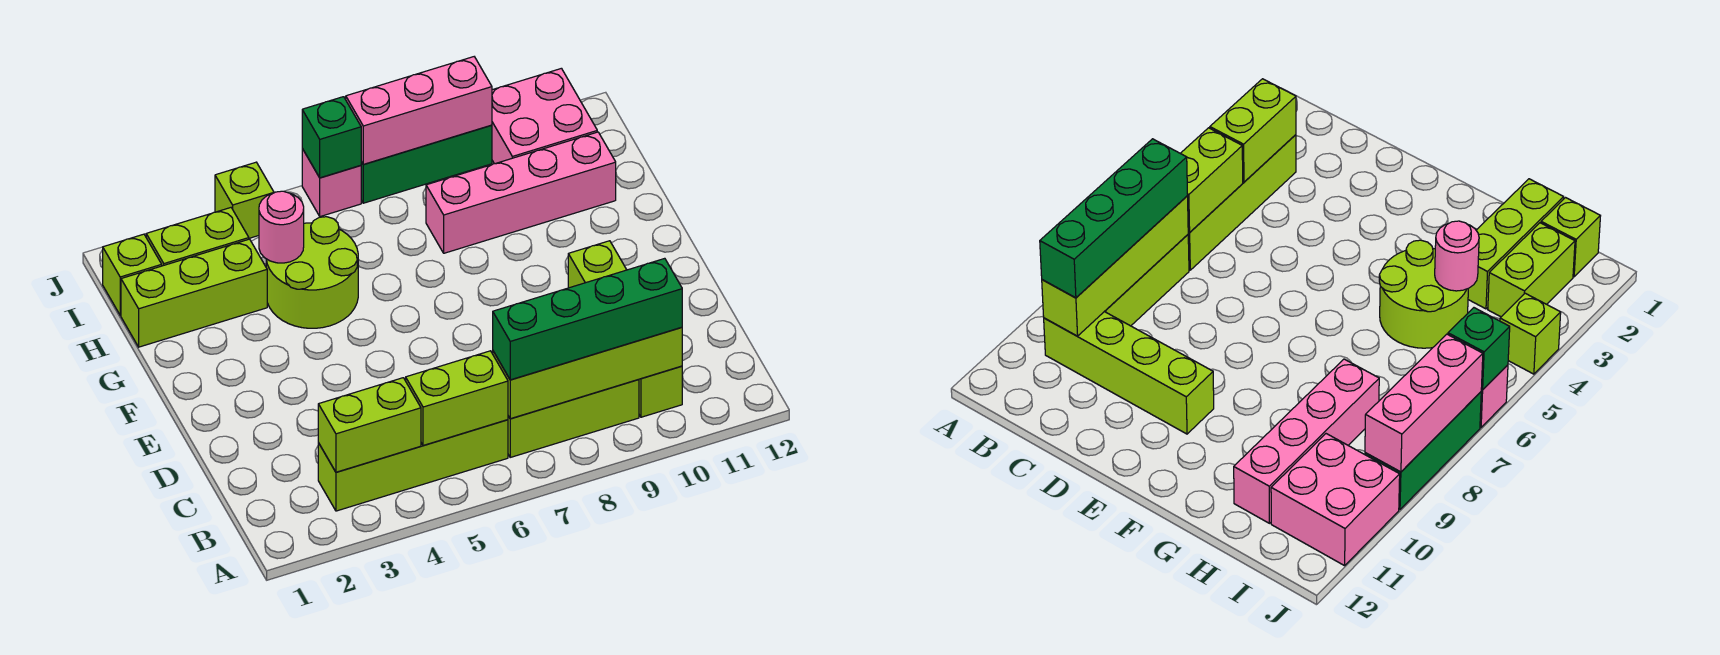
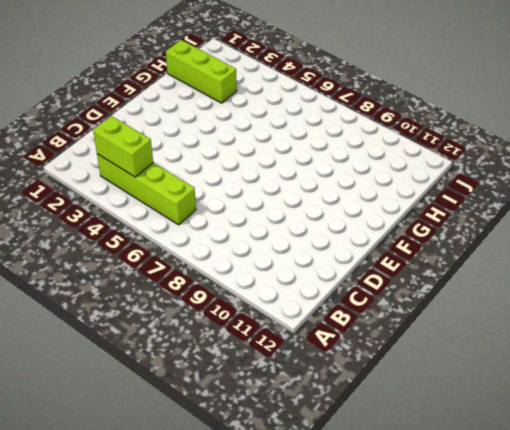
none -> lime brick B7:B9 level 1
none -> lime brick B10:E10 level 1
none -> lime round brick G4:H5 level 1

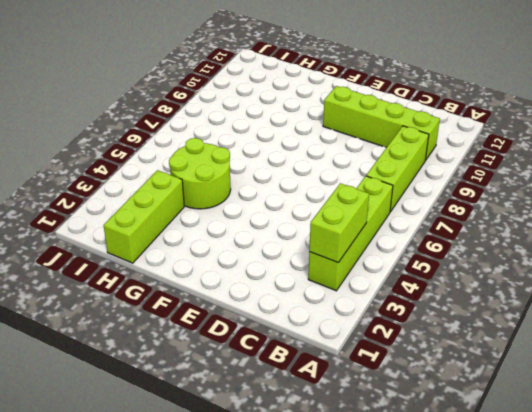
none -> pink brick H8:H11 level 1
none -> lime brick I1 level 1
none -> lime brick I2:I3 level 1

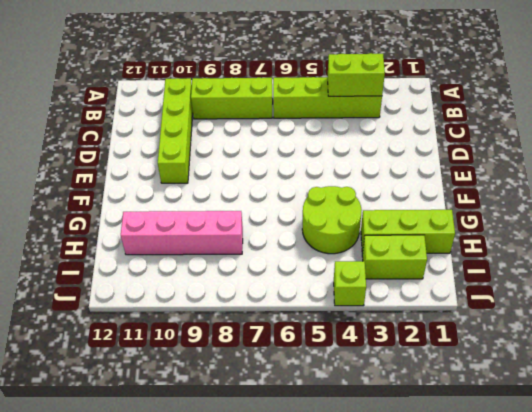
none -> lime brick I1 level 1
none -> pink brick I10:J11 level 1
none -> pink brick J6 level 1

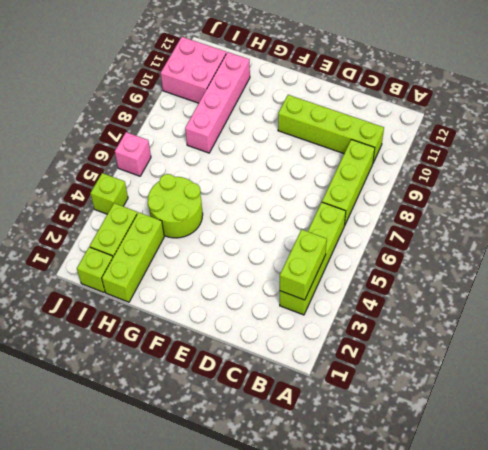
none -> green brick J7:J9 level 1
none -> lime brick B5:B6 level 2
none -> lime brick B7:B10 level 2

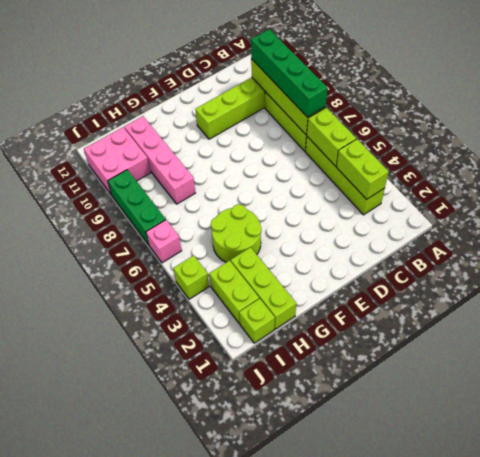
none -> pink round brick H4 level 2
none -> green brick J6 level 2
none -> pink brick J7:J9 level 2

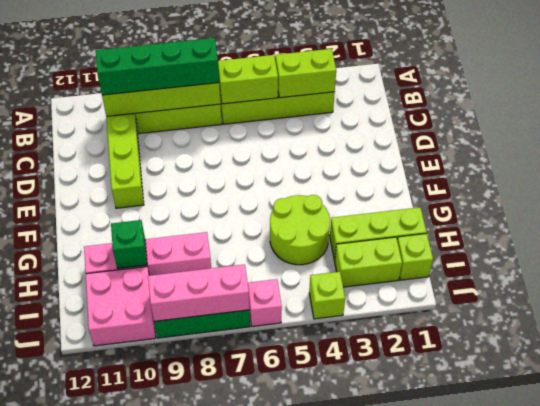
green brick H10 level 2 -> green brick J6 level 2
none -> pink round brick H4 level 2

